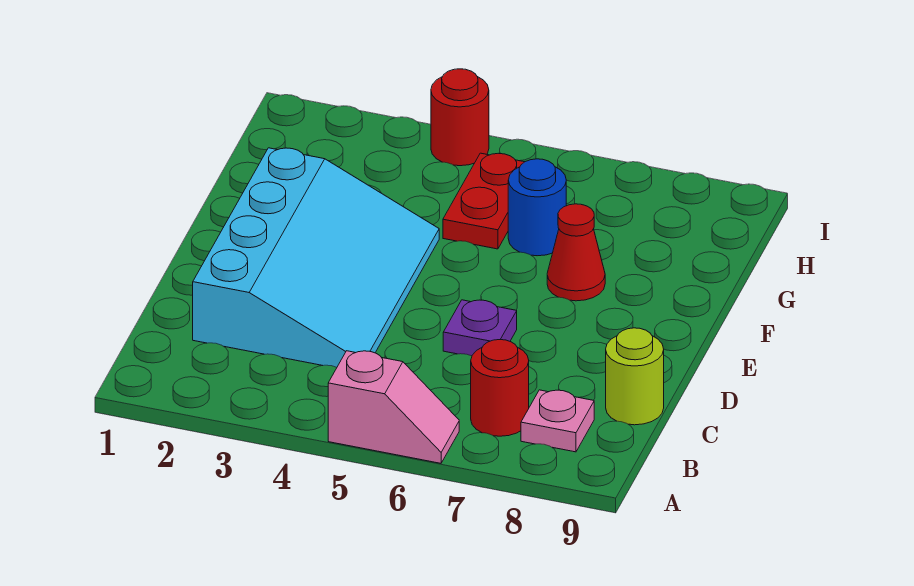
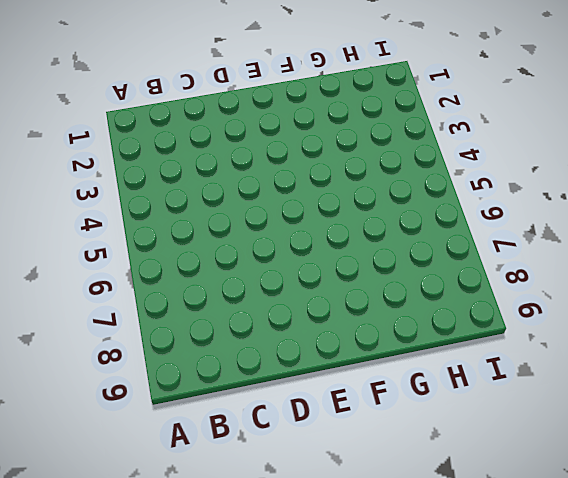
none -> pink slope A5:A6 level 1 top 5
none -> red round brick B7 level 1

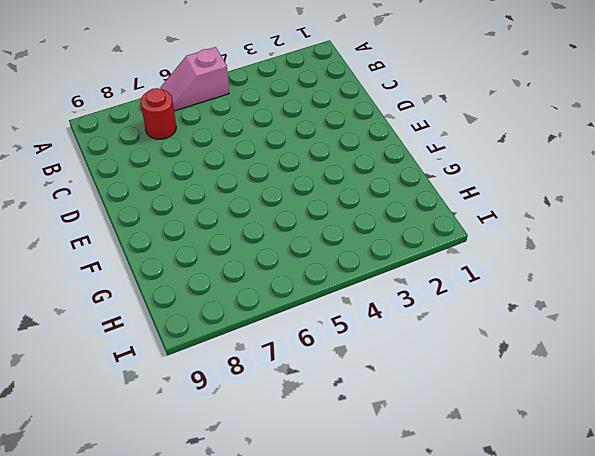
none -> pink plate B8 level 1
none -> cyan slope C2:F4 level 1 top 2

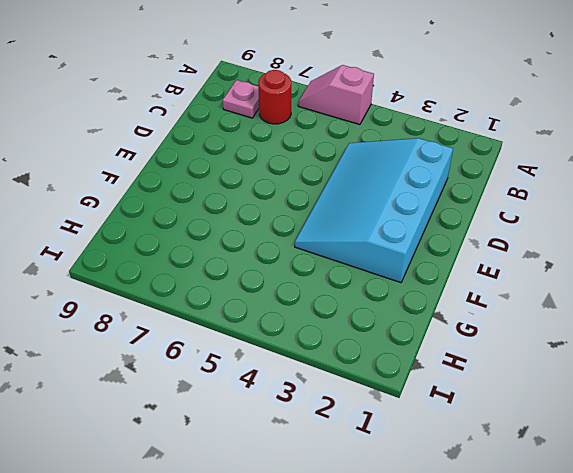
none -> lime round brick C9 level 1
none -> purple plate D6 level 1

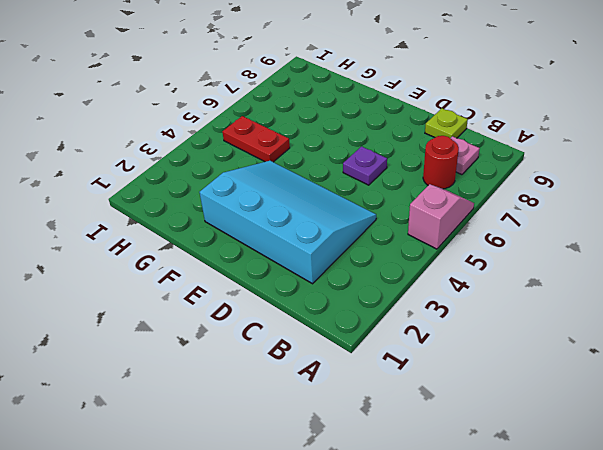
lime plate C9 level 1 -> lime round brick C9 level 1
none -> red cone F7 level 1
none -> blue round brick G6 level 1

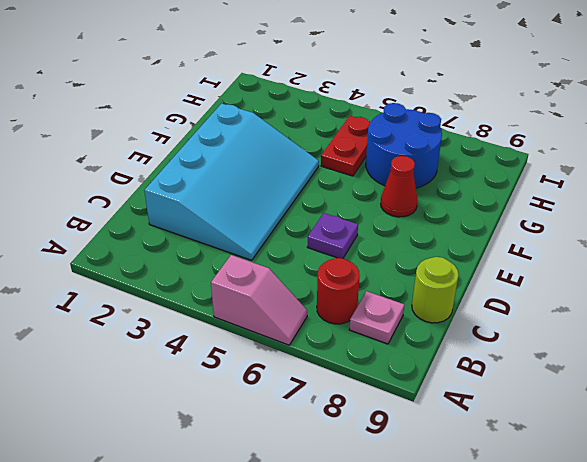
blue round brick G6:H7 level 1 -> blue round brick G6 level 1
none -> red round brick I4 level 1

